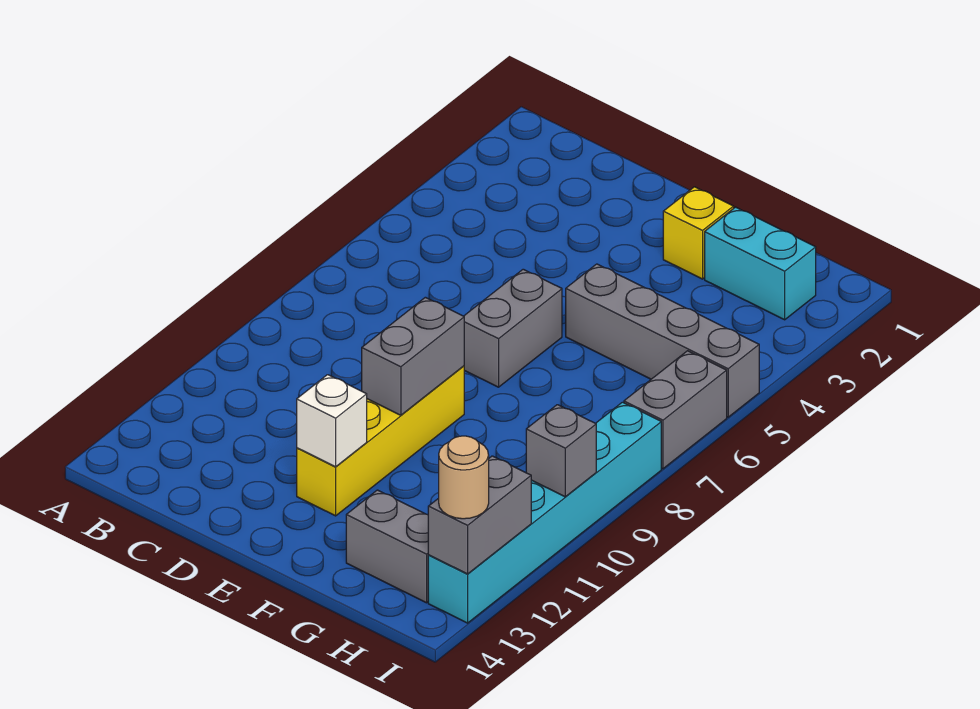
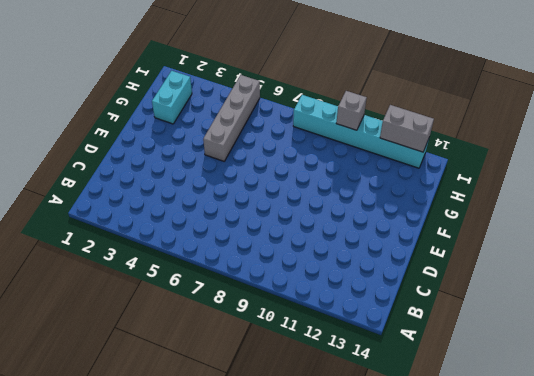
none -> grey brick E6:E7 level 1
none -> yellow brick E9:E12 level 1
none -> yellow brick F2 level 1

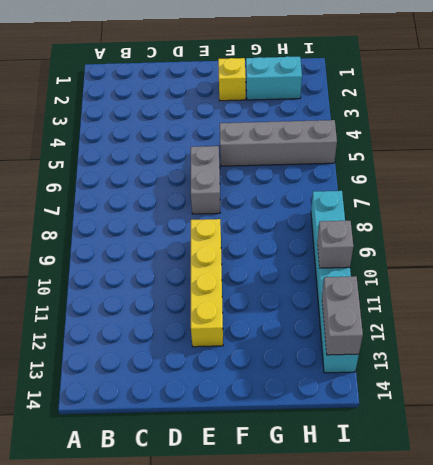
none -> grey brick G13:H13 level 1
none -> grey brick I6:I7 level 1
none -> grey brick E9:E10 level 2

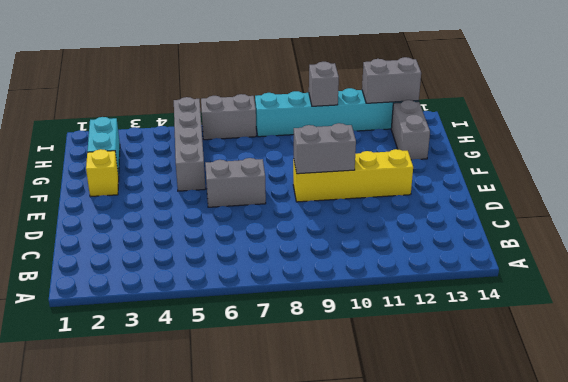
none -> white brick E12 level 2
none -> tan round brick I13 level 3

